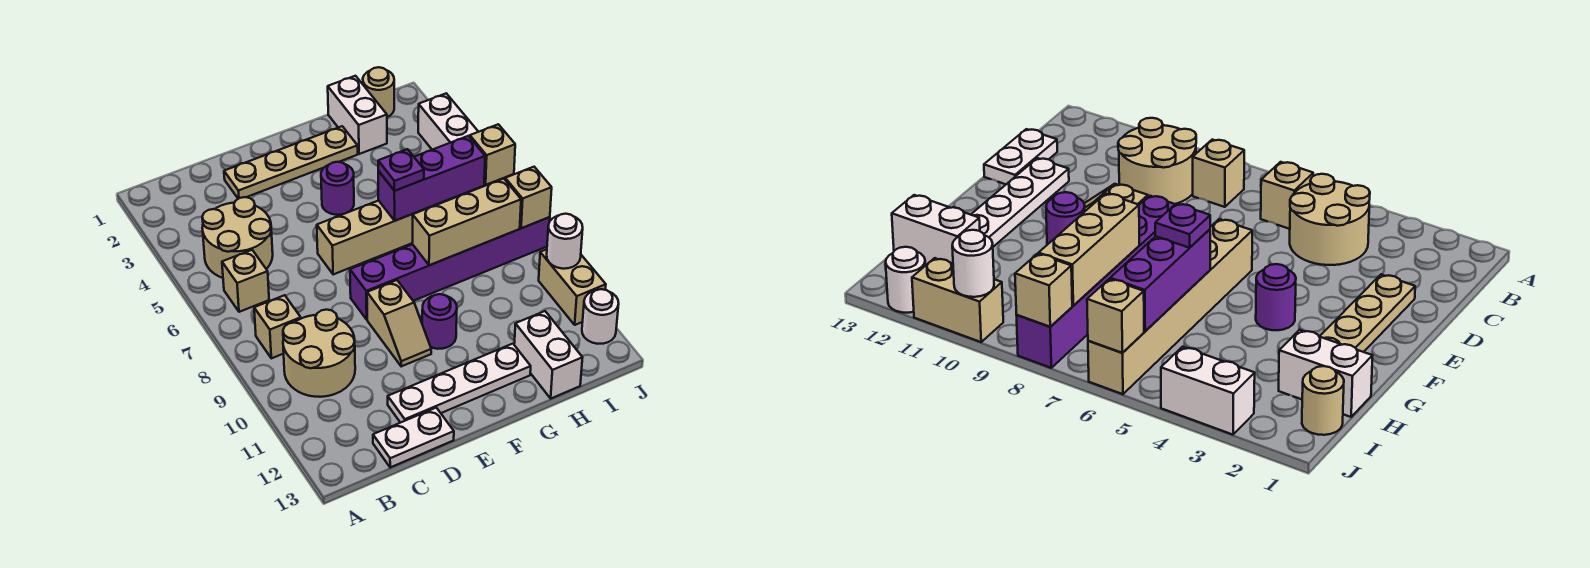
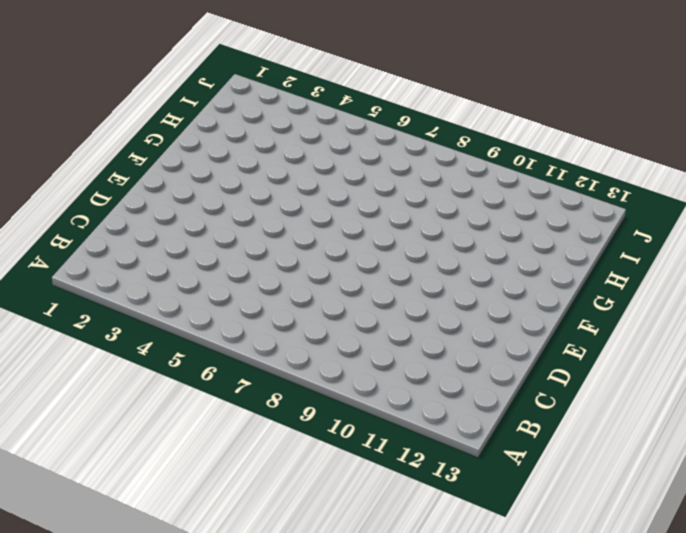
none -> tan round brick B4:C5 level 1
none -> tan brick B6 level 1
none -> tan brick B8 level 1

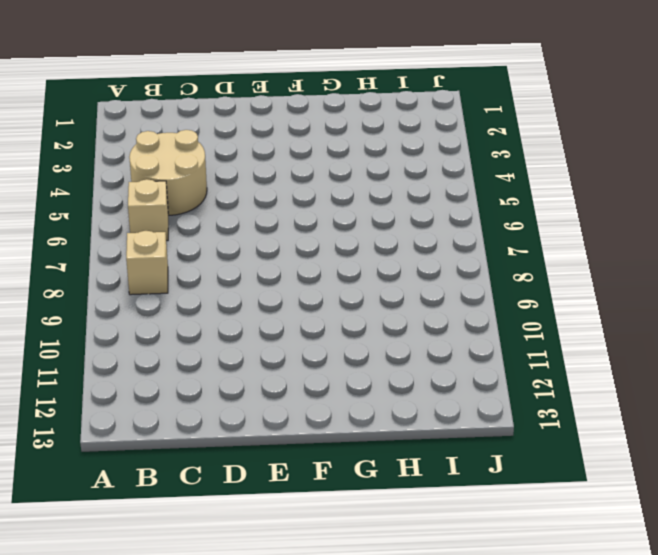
none -> tan round brick B9:C10 level 1
none -> white plate C13:D13 level 1
none -> tan plate D2:G2 level 1

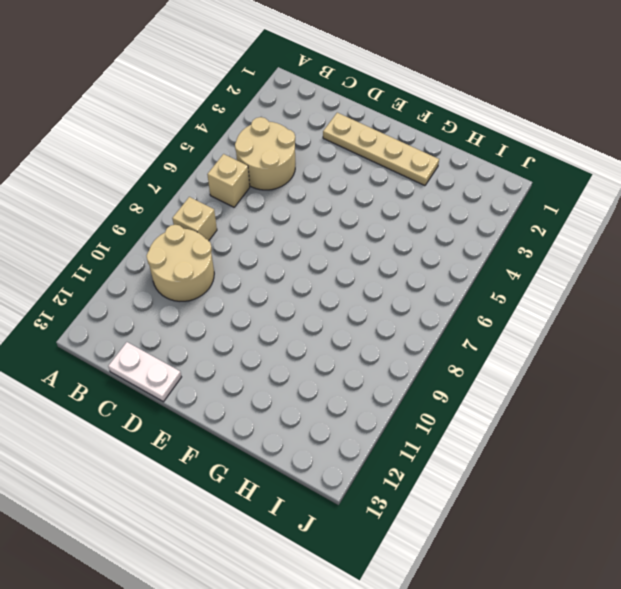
none -> white plate D12:G12 level 1
none -> tan brick E6:J6 level 1
none -> purple brick E8:J8 level 1

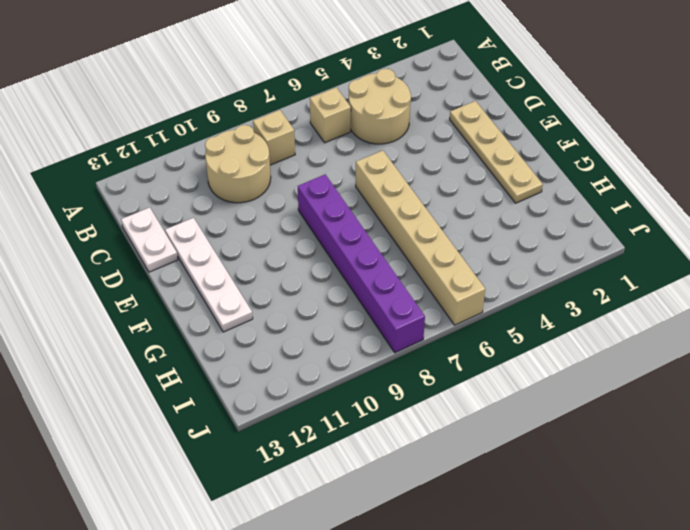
none -> tan slope E9:E10 level 1 top 9
none -> purple round brick F4 level 1
none -> purple round brick F10 level 1

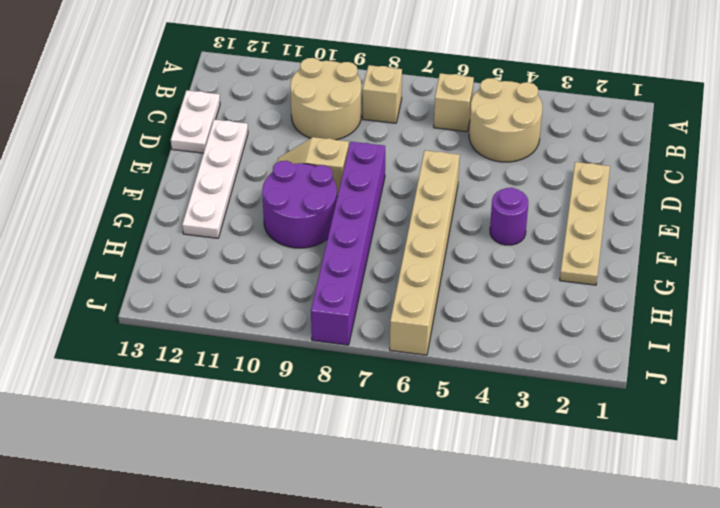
purple round brick F9:G10 level 1 -> purple round brick F10 level 1
none -> white brick H1:H2 level 1
none -> white brick H12:H13 level 1
none -> tan round brick I1 level 1

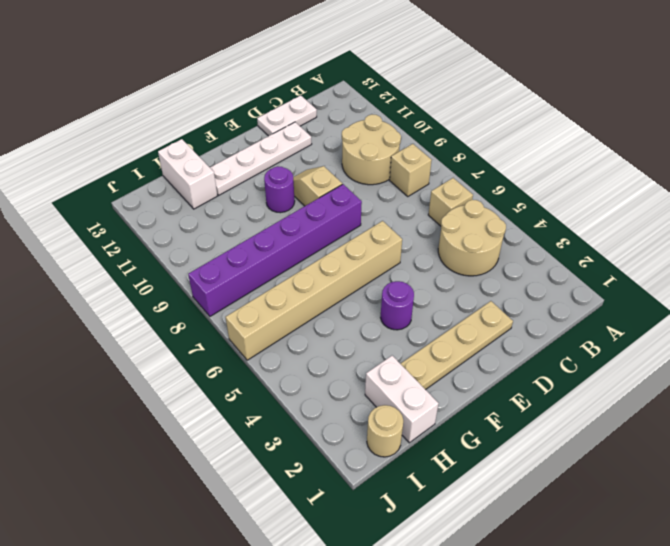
none -> white brick J3:J4 level 1
none -> tan brick J10:J11 level 1
none -> white round brick J12 level 1

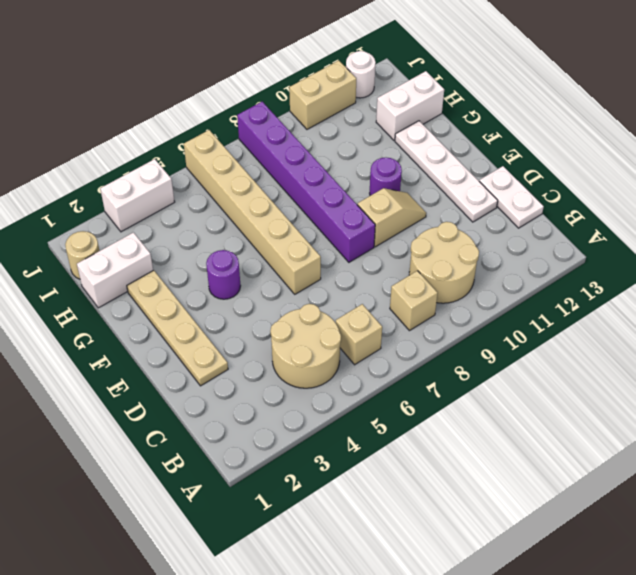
none -> purple brick G6:I6 level 2
none -> tan brick G8:I8 level 2
none -> tan brick J6 level 2

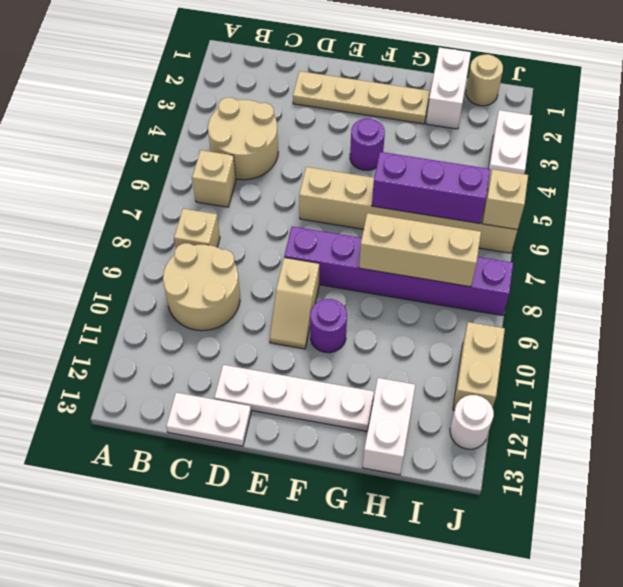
none -> tan brick J8 level 2
none -> white round brick J10 level 2
none -> purple plate G6 level 3

